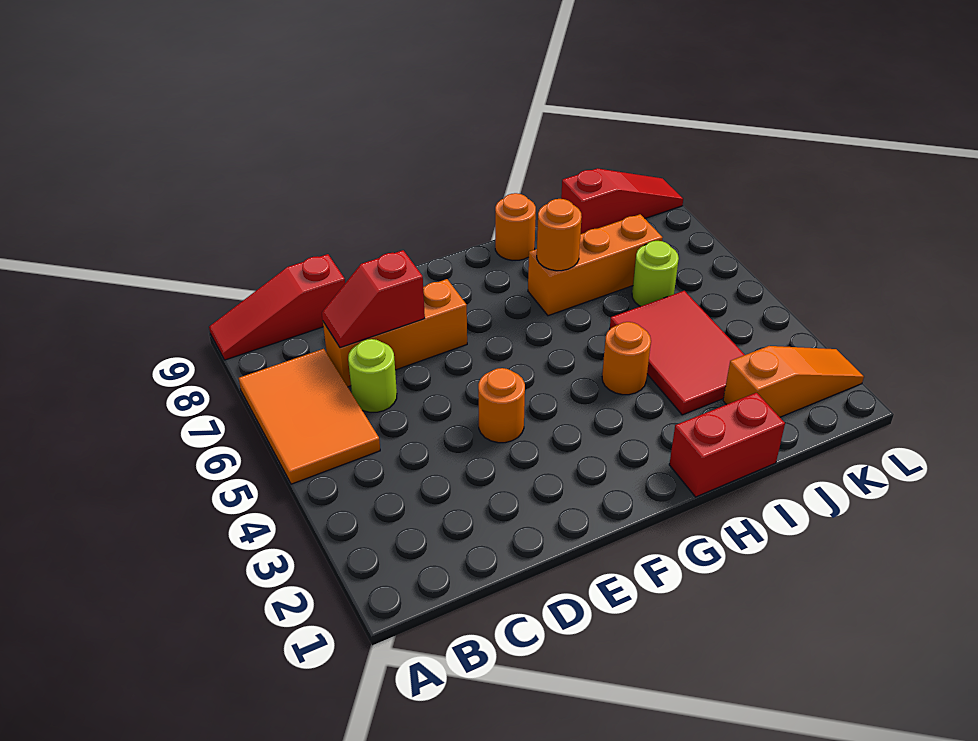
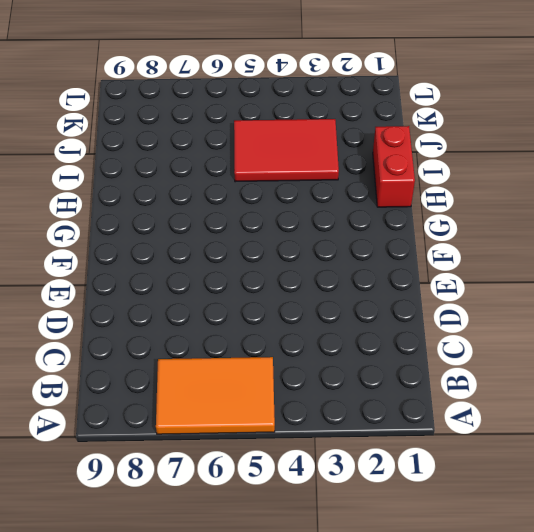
none -> red slope A9:C9 level 1 top C
none -> lime round brick C6 level 1
none -> orange brick C7:E7 level 1

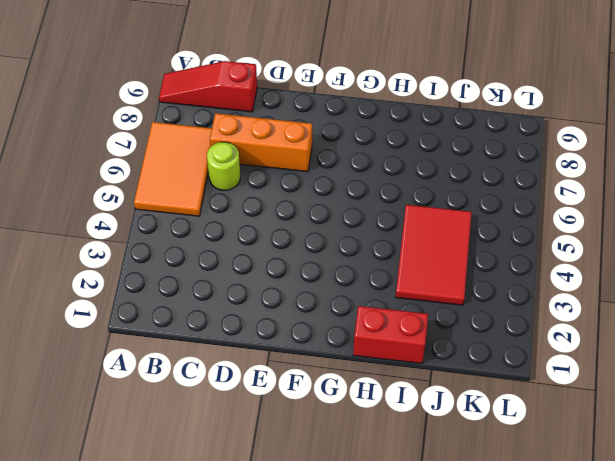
none -> orange round brick E4 level 1
none -> orange round brick H4 level 1
none -> orange brick H7:J7 level 1

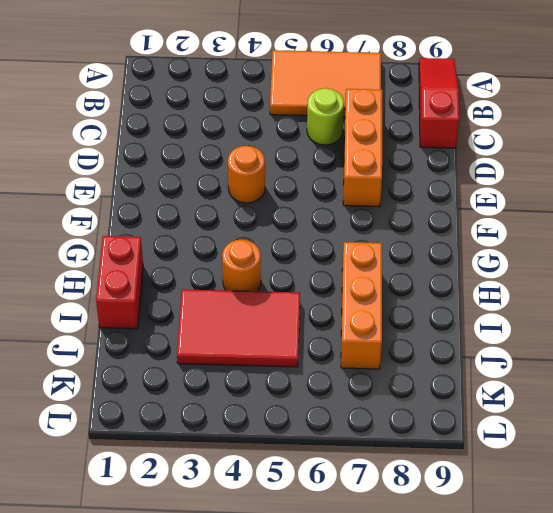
none -> orange round brick H9 level 1
none -> orange slope J2:L2 level 1 top J
none -> lime round brick J6 level 1

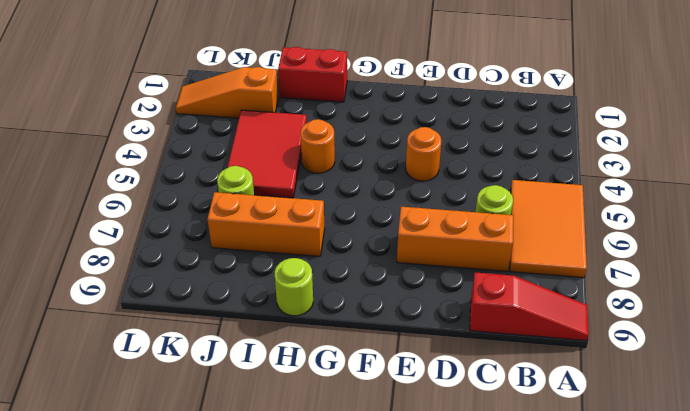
lime round brick H9 level 1 -> orange round brick H9 level 1
none -> red slope J9:L9 level 1 top J
none -> red slope C7:D7 level 2 top D
none -> orange round brick H7 level 2

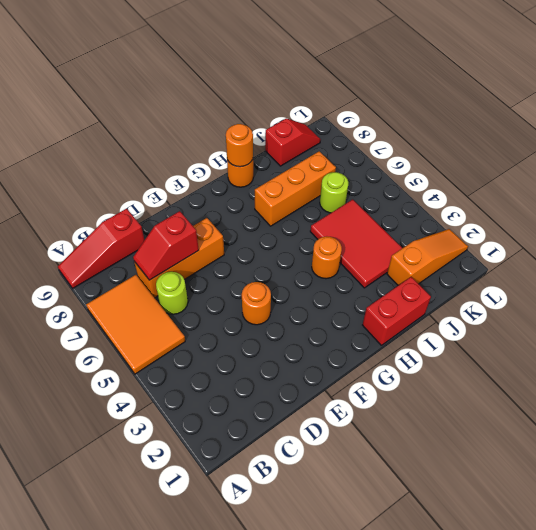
orange round brick H9 level 2 -> orange round brick H7 level 2
red slope J9:K9 level 1 top J -> red slope J9:L9 level 1 top J

